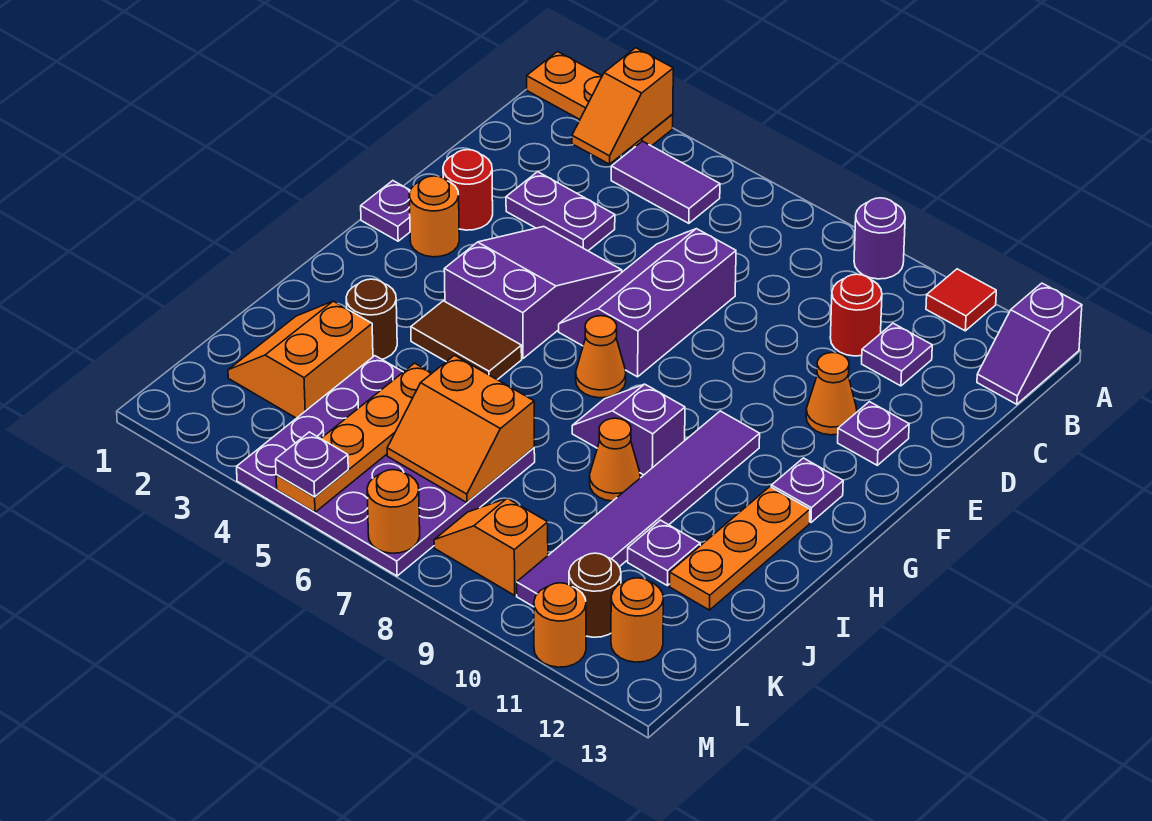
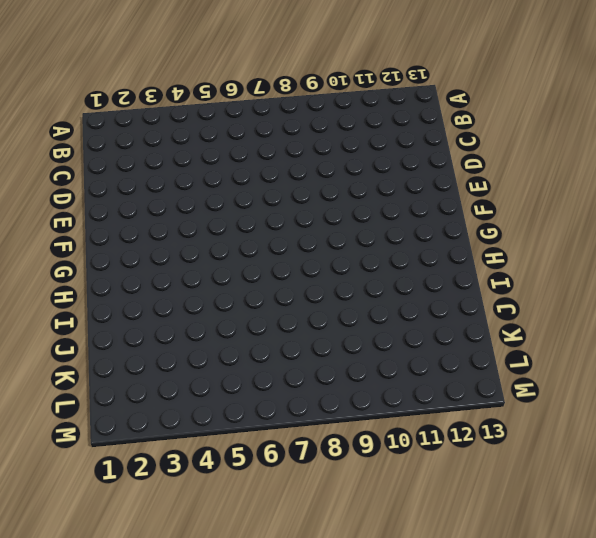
none -> orange plate A1:A3 level 1
none -> purple round brick A9 level 1
none -> red tile A11 level 1
none -> purple slope A13:B13 level 1 top A

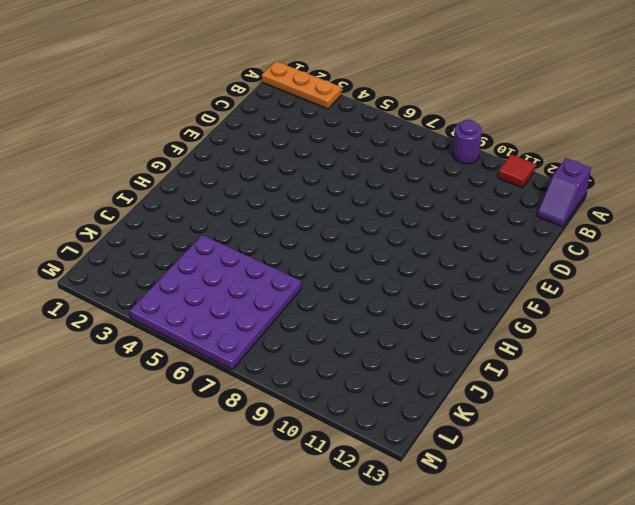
none -> purple tile B4:B5 level 1
none -> red round brick C10 level 1
none -> purple plate C11 level 1
none -> purple plate D3:D4 level 1

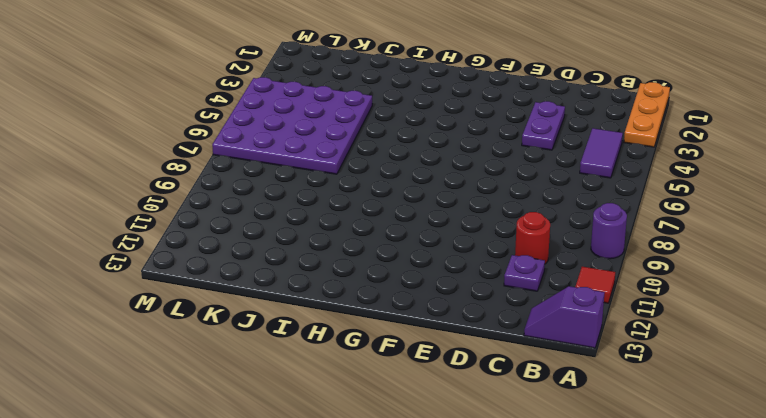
none -> purple slope D6:F7 level 1 top 7
none -> red round brick E2 level 1
none -> purple slope E4:G5 level 1 top G
none -> orange cone E11 level 1

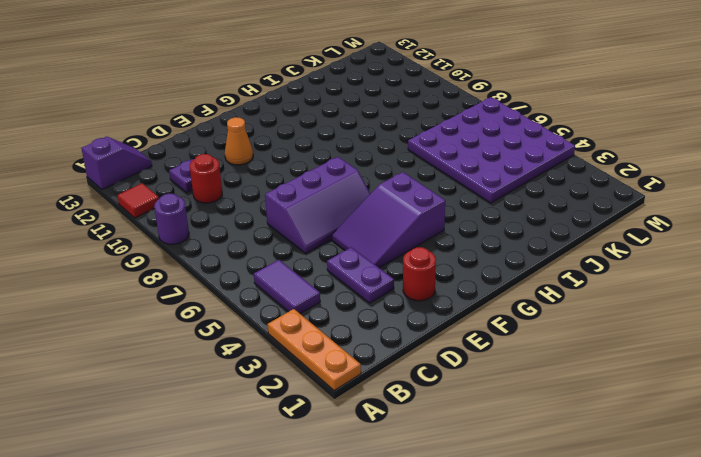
none -> purple plate E12 level 1
none -> purple plate F1 level 1
none -> orange round brick F2 level 1
none -> orange cone G7 level 1

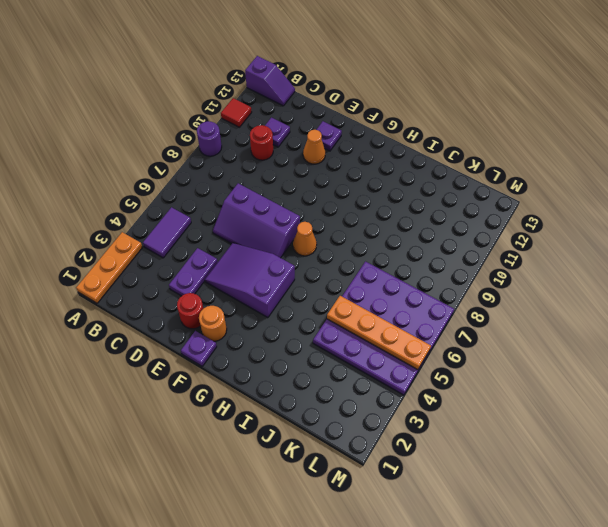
none -> purple tile G10:L10 level 1
none -> purple plate G12 level 1
none -> brown tile H4:H5 level 1
none -> purple slope H8:H9 level 1 top 9

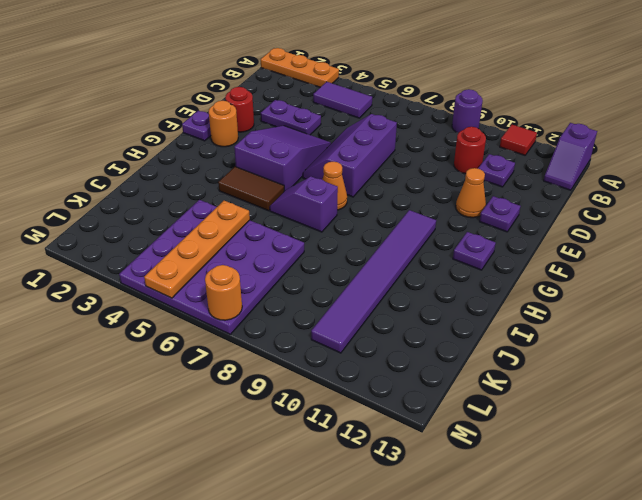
purple slope H6:H7 level 1 top 7 -> purple slope H8:H9 level 1 top 9
none -> orange plate H12:J12 level 1
none -> brown round brick I3 level 1
none -> orange cone I9 level 1
none -> orange slope J2:K3 level 1 top 3

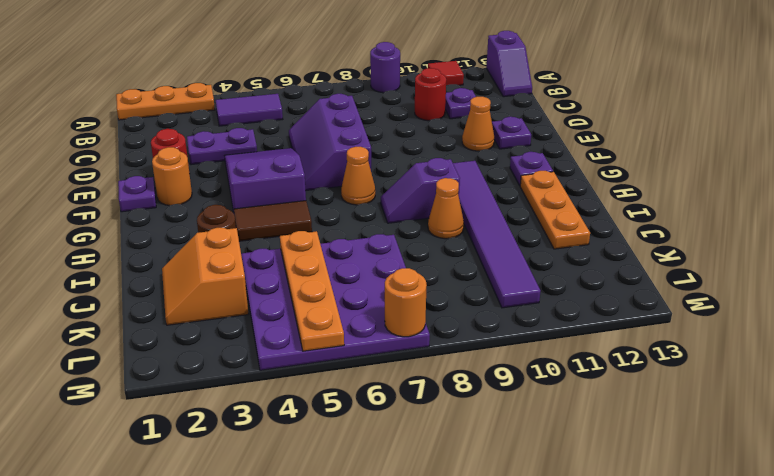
none -> purple plate J11 level 1
none -> orange slope L8:L9 level 1 top 9
none -> brown round brick L11 level 1
none -> orange round brick L12 level 1

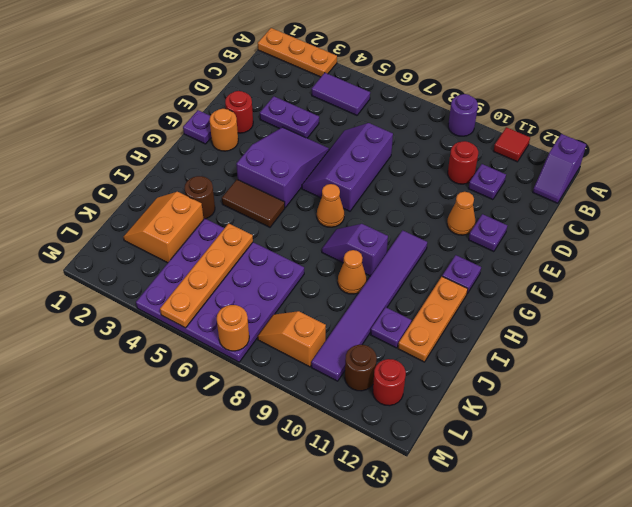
red round brick L12 level 1 -> orange round brick L12 level 1
none -> orange round brick M11 level 1
none -> orange slope A3:B3 level 2 top A
none -> orange slope J6:K7 level 2 top J
none -> purple plate M5 level 3

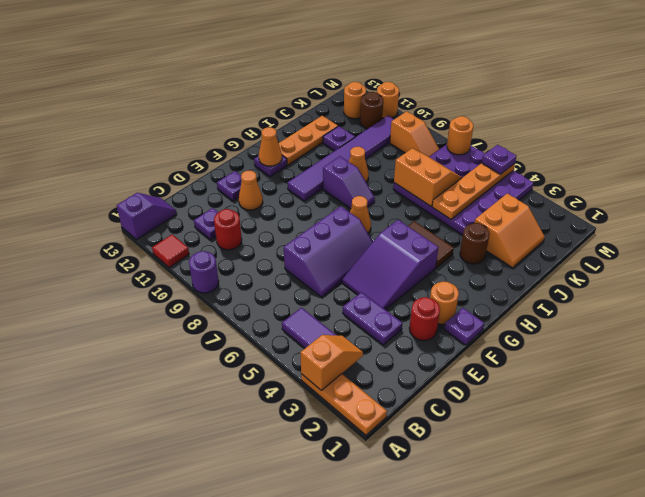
orange cone G12 level 2 -> none

